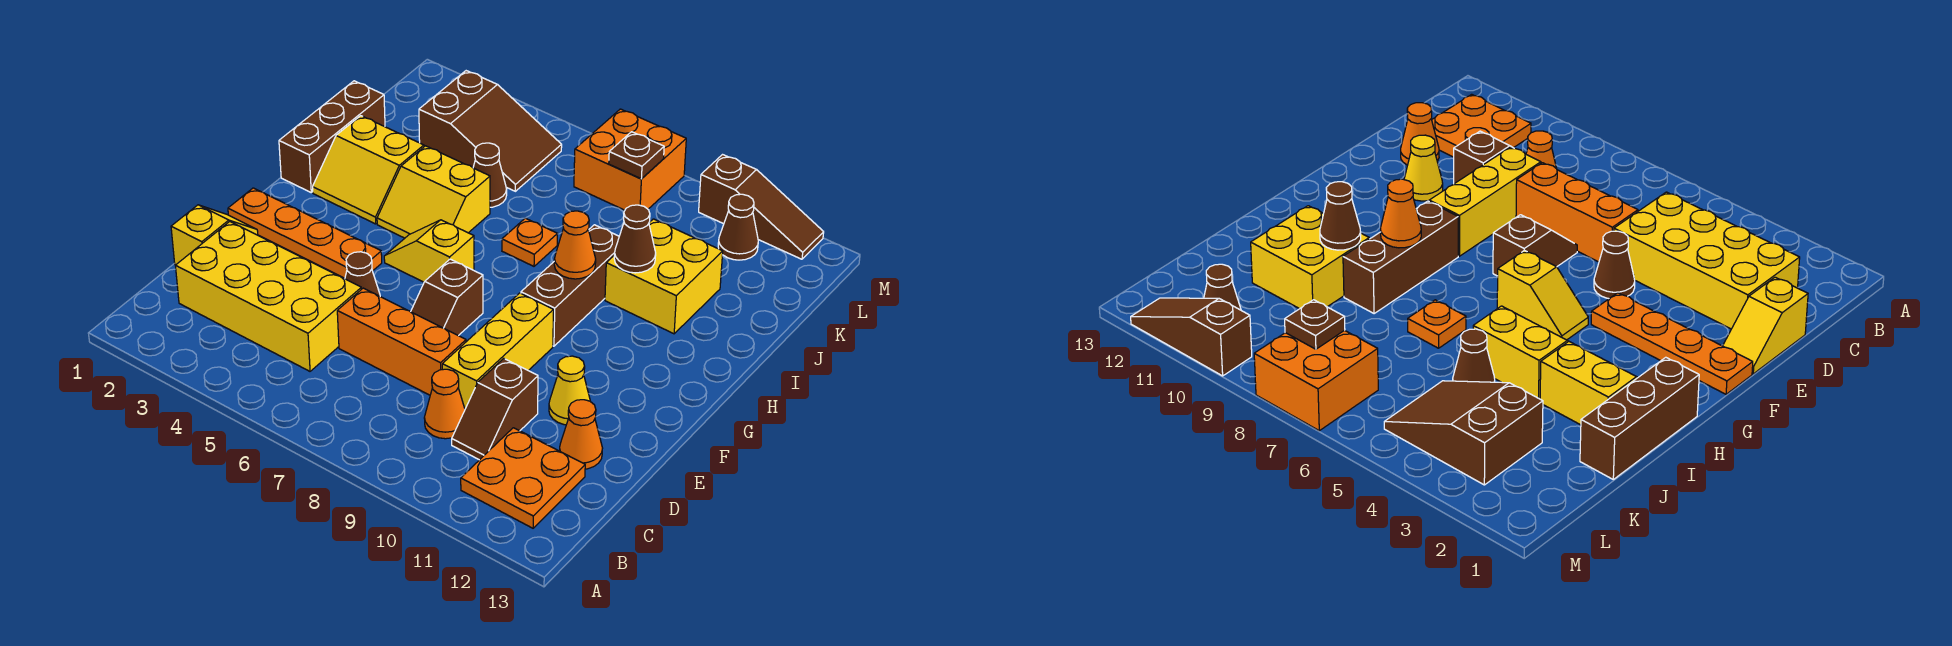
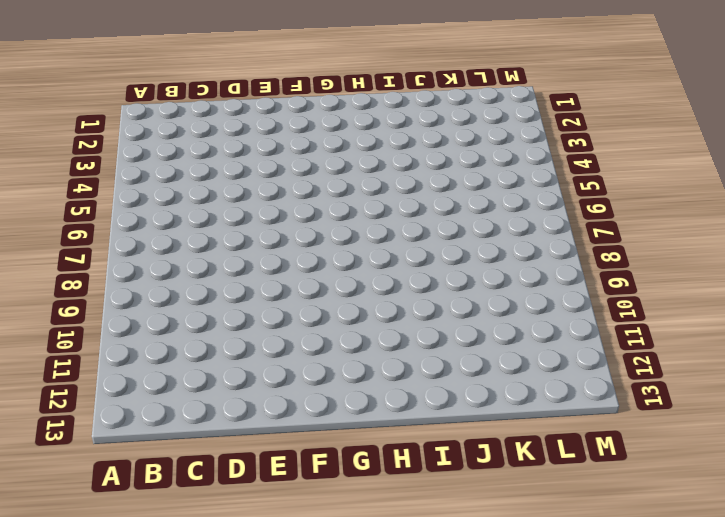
none -> orange plate B11:C12 level 1
none -> yellow brick C2:D5 level 1
none -> orange cone C9 level 1

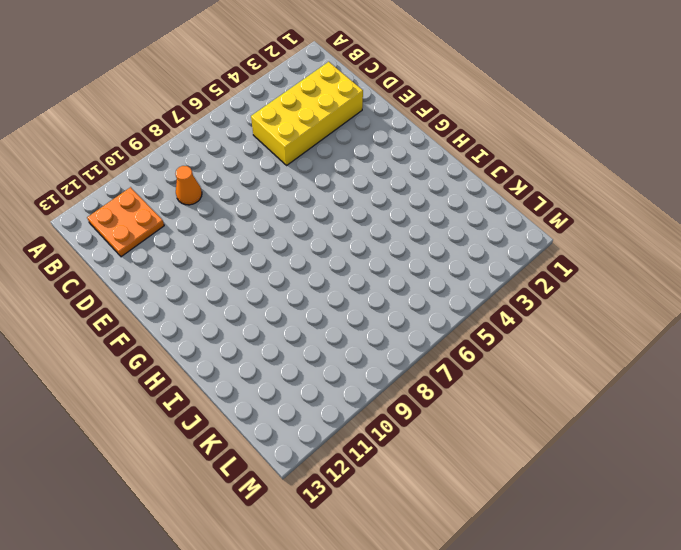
none -> brown slope C10:D10 level 1 top D
none -> yellow slope D1:E1 level 1 top D
none -> orange brick D6:D8 level 1

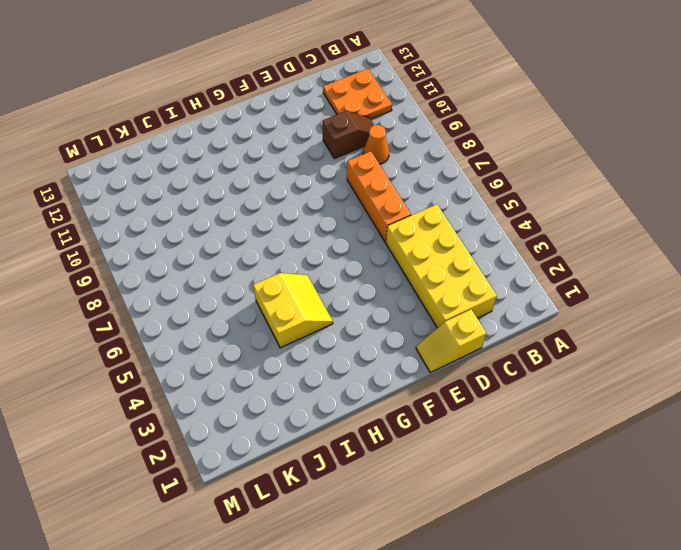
none -> yellow brick D9:F9 level 1
none -> orange cone D12 level 1
none -> brown cone E5 level 1

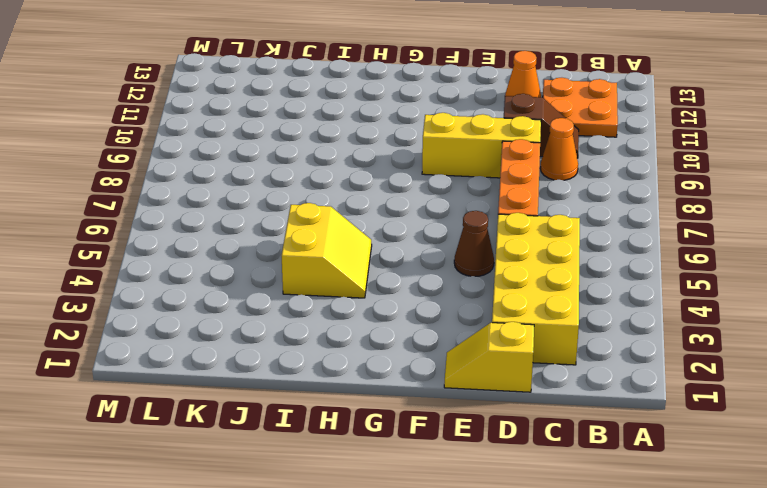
none -> brown slope E7:F7 level 1 top F
none -> yellow cone E11 level 1
none -> orange plate F1:F4 level 1

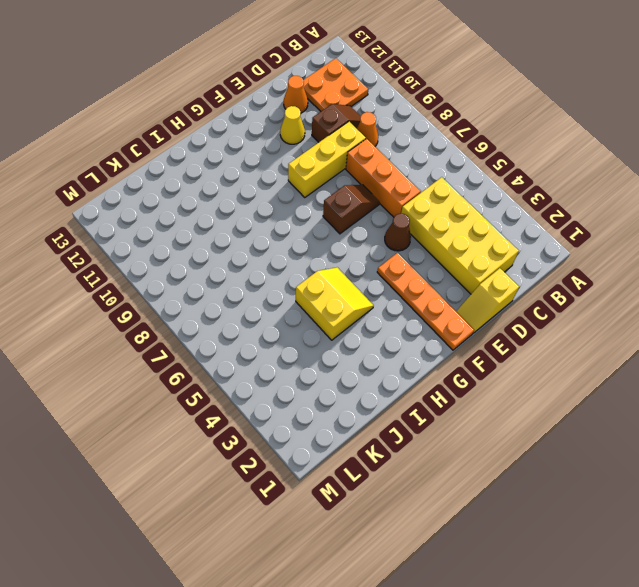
none -> yellow slope G5:G6 level 1 top 6
none -> brown brick G9:I9 level 1
none -> brown brick H1:J1 level 1

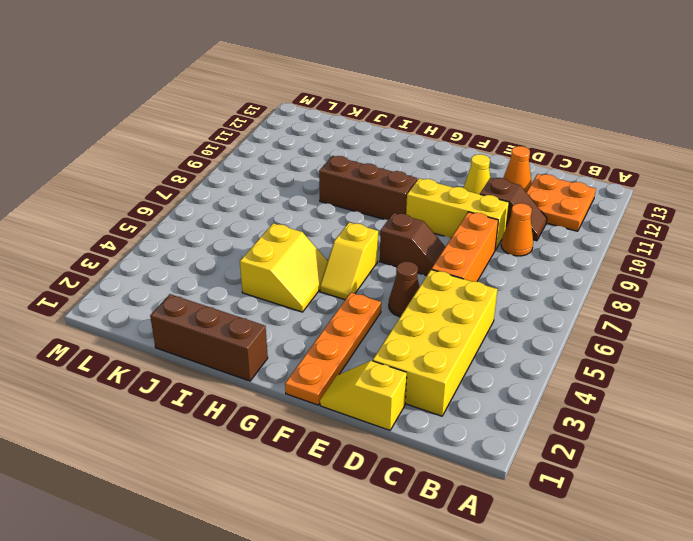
none -> yellow slope H2:I3 level 1 top I
none -> orange plate I7 level 1
none -> yellow brick I10:J11 level 1

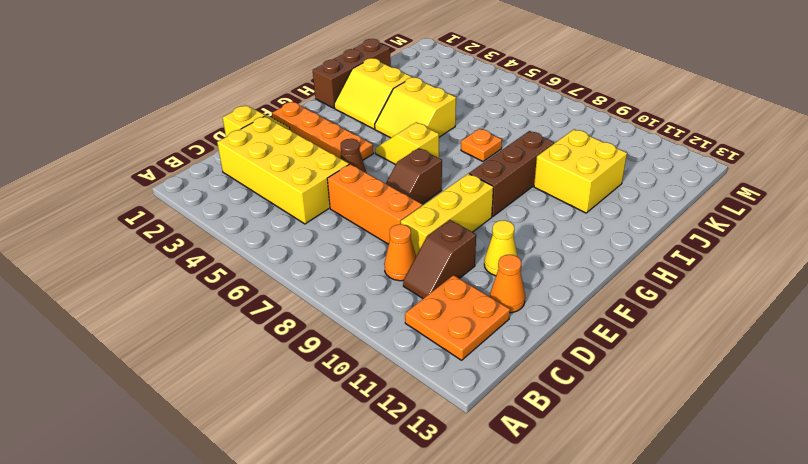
none -> brown cone J5 level 1
none -> brown slope K3:L5 level 1 top 3
none -> orange brick L7:M8 level 1

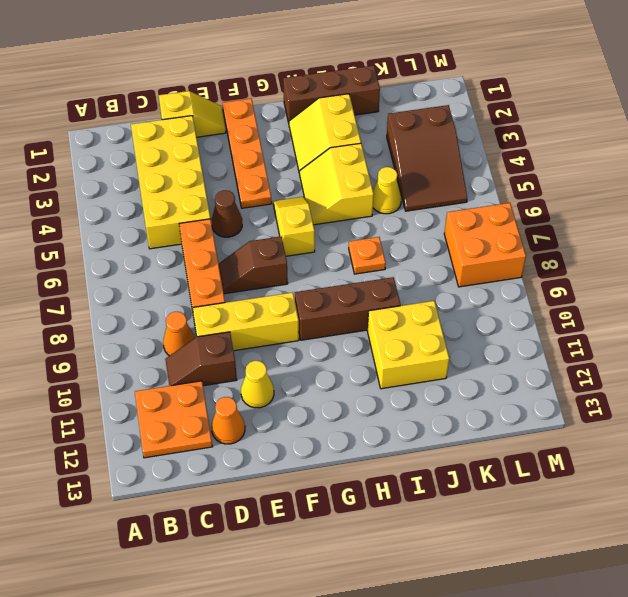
yellow cone J5 level 1 -> brown cone J5 level 1
none -> brown cone L11 level 1
none -> brown slope M10:M12 level 1 top 10
none -> orange cone H9 level 2

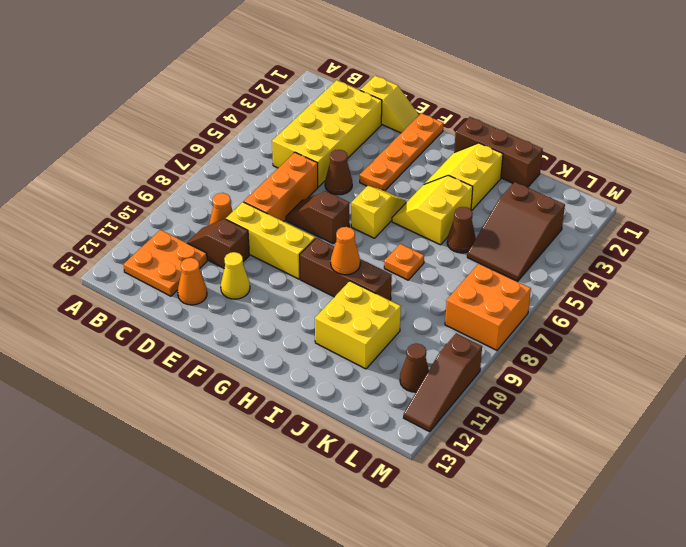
none -> brown cone I10 level 2
none -> brown plate L8 level 2

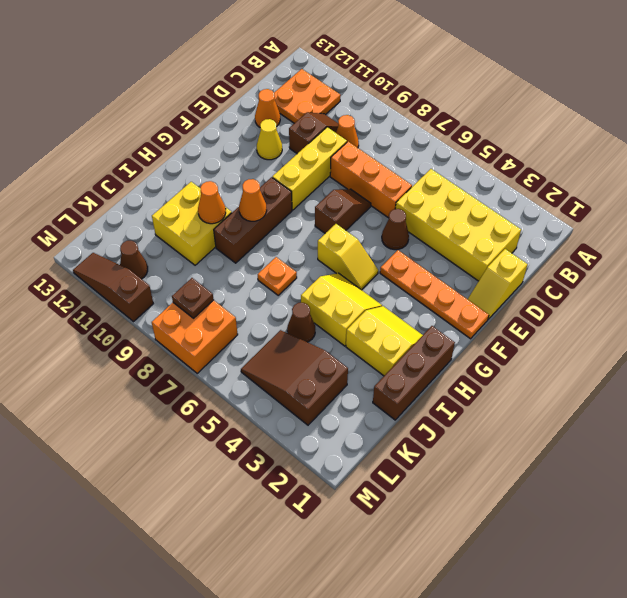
orange cone I10 level 2 -> brown cone I10 level 2

